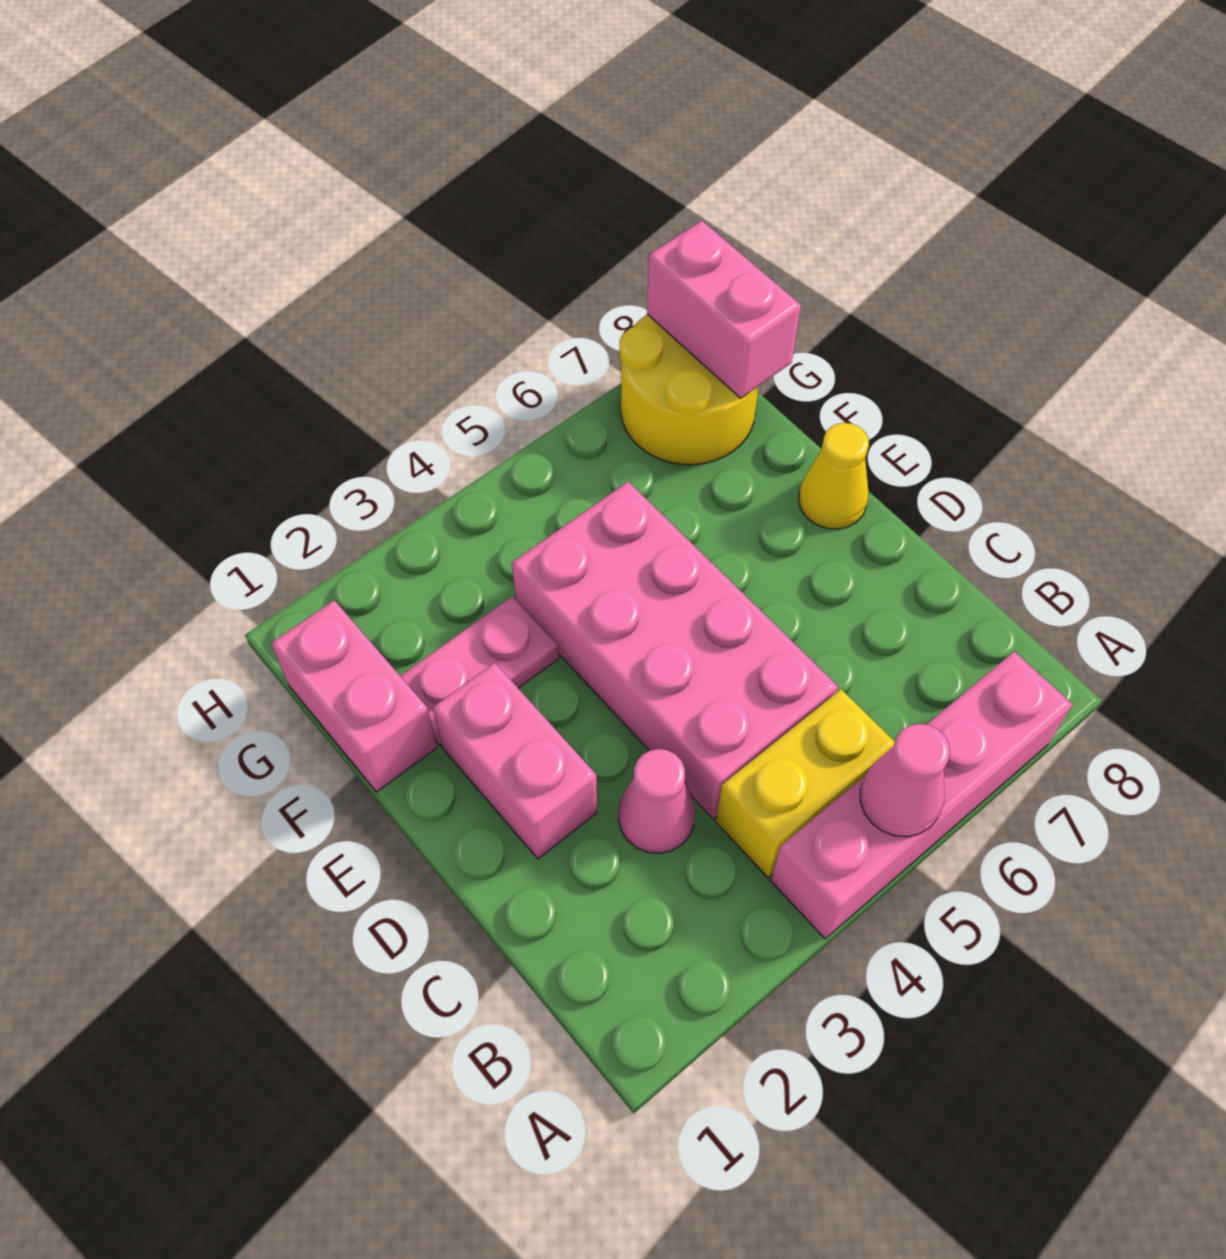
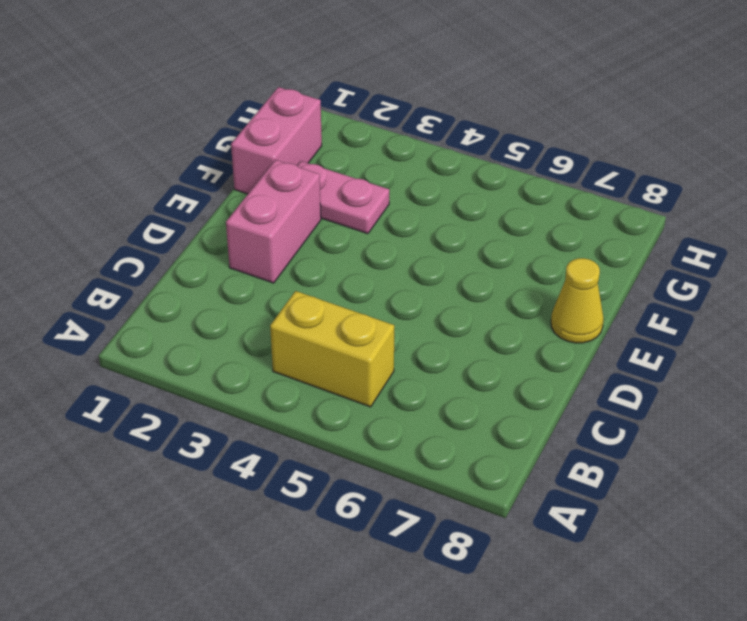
none -> pink brick A4:A7 level 1
none -> pink cone C3 level 1

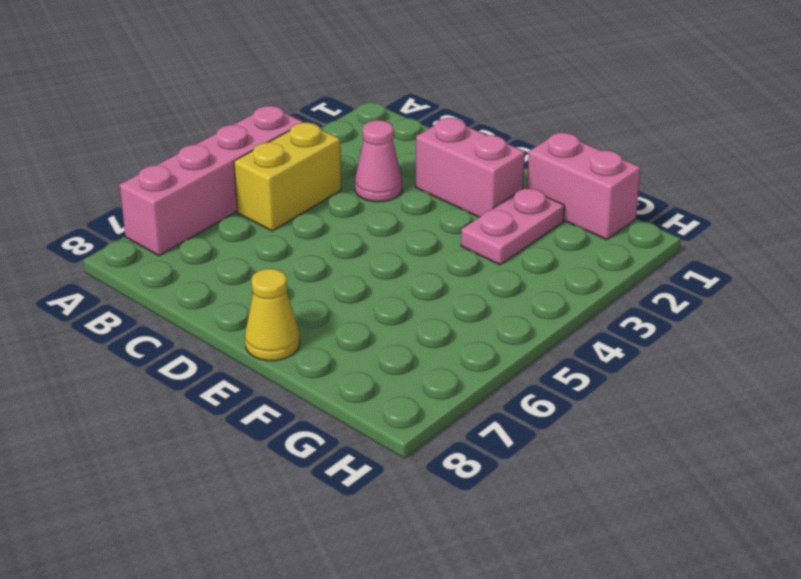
none -> pink brick C4:F5 level 1
none -> yellow round brick G7:H8 level 1

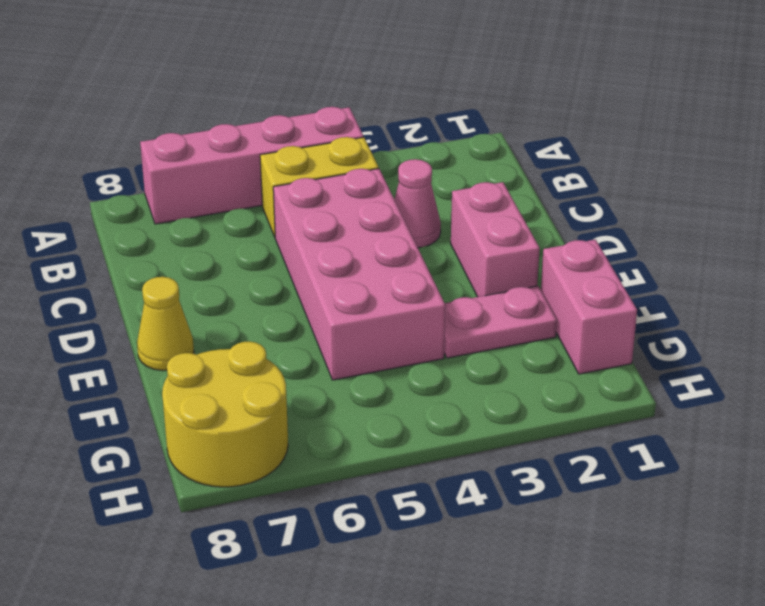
none -> pink cone A5 level 2
none -> pink brick G8:H8 level 2

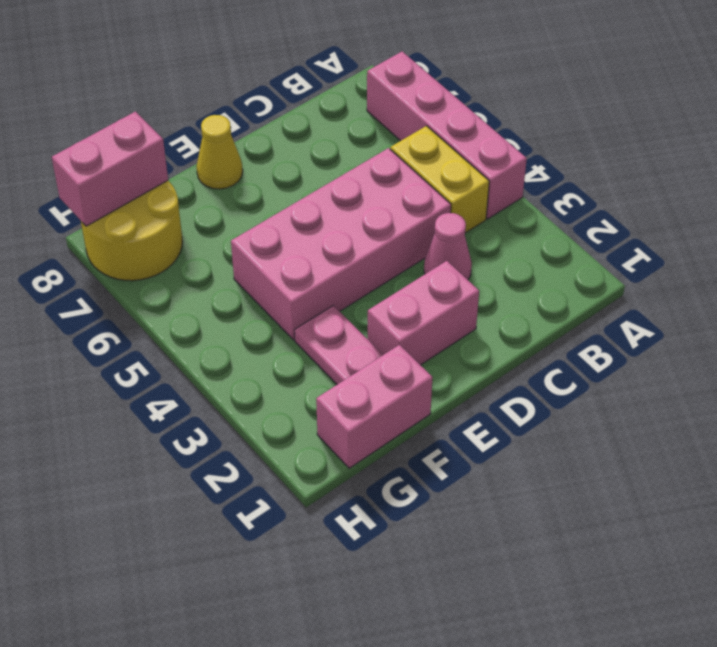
none -> pink cone A5 level 2

